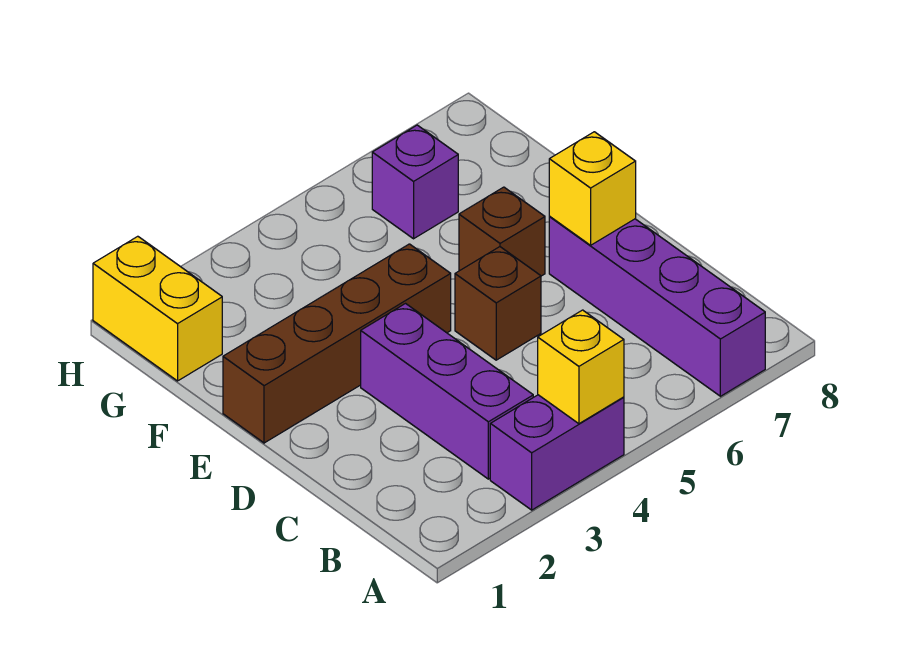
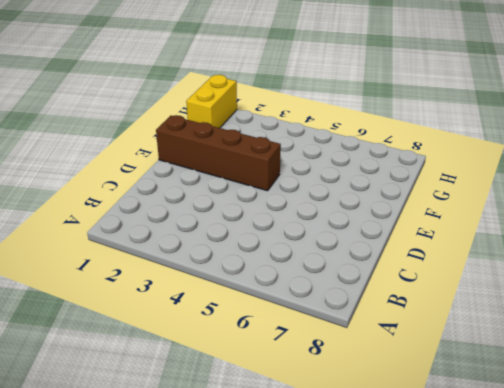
none -> purple brick A3:A4 level 1
none -> purple brick A7:D7 level 1

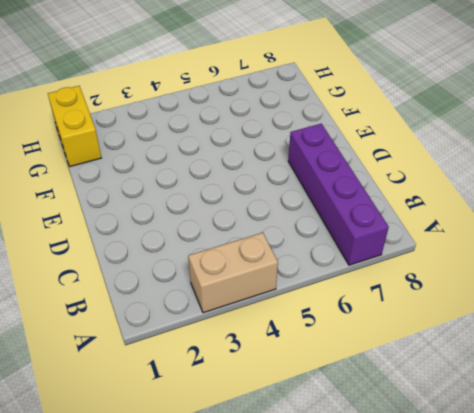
tan brick A3:A4 level 1 -> purple brick A3:A4 level 1
none -> purple brick B3:D3 level 1
none -> brown brick D5 level 1

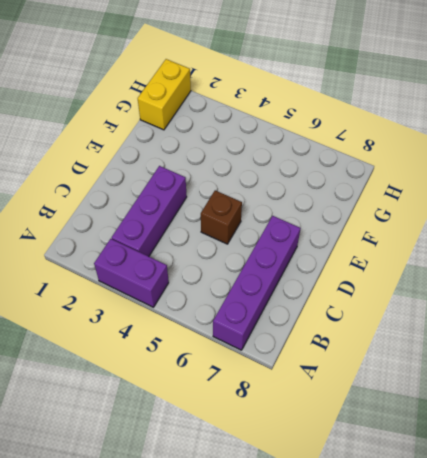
none -> brown brick E1:E4 level 1
none -> brown brick E6 level 1

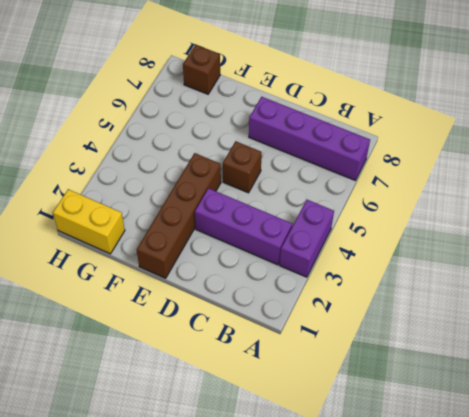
brown brick G8 level 1 -> brown brick E6 level 1
none -> purple brick G6 level 1
none -> yellow brick A4 level 2

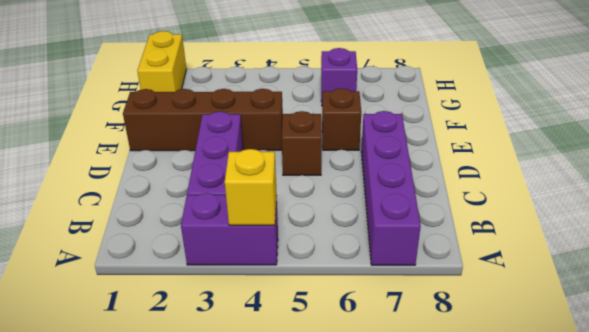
none -> yellow brick D7 level 2

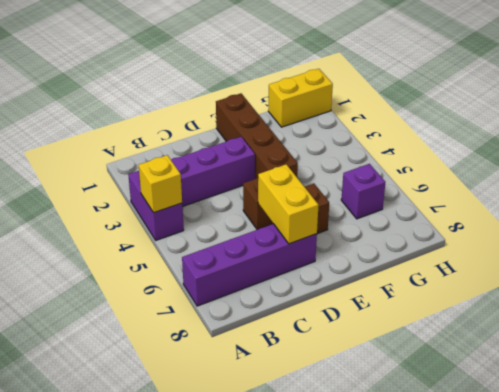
yellow brick D6:D7 level 2 -> yellow brick D7 level 2

